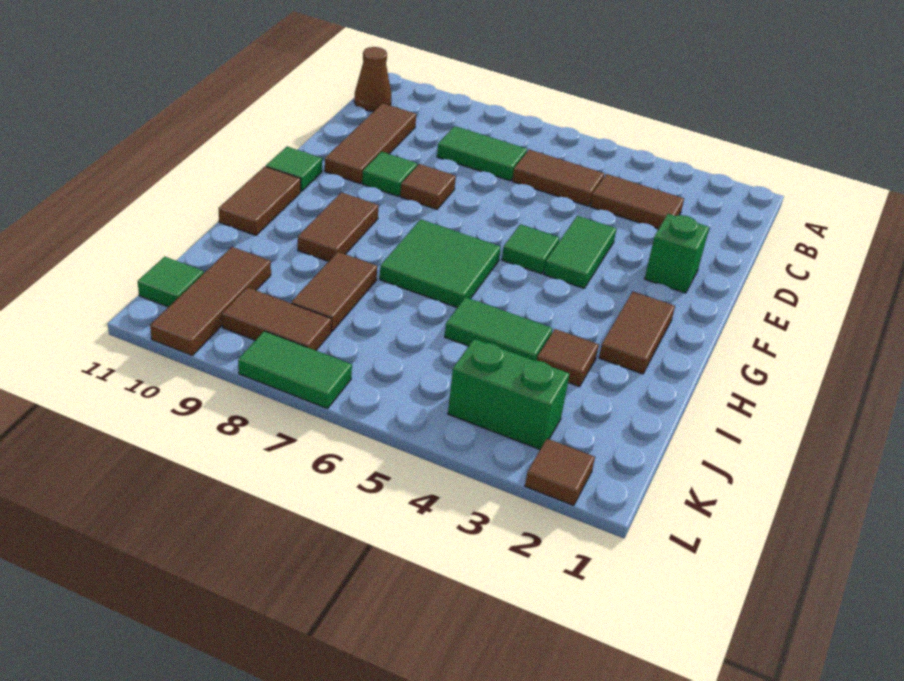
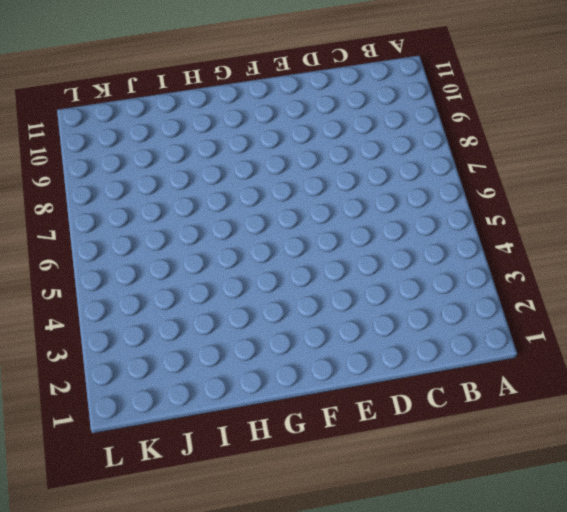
none -> brown cone B11 level 1
none -> brown tile C3:C4 level 1
none -> brown tile C5:C6 level 1

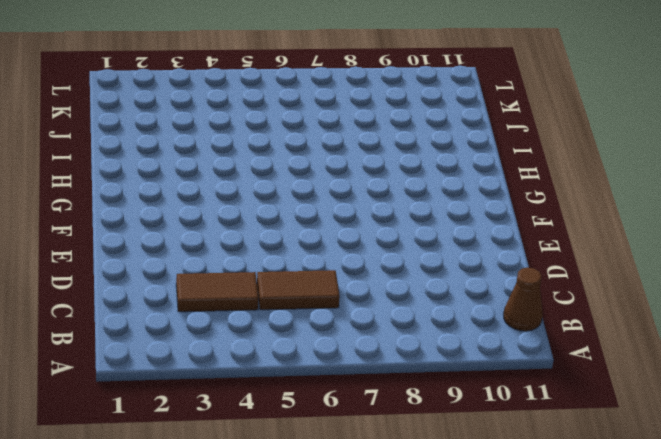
none -> green tile C7:C8 level 1
none -> brown tile C10:E10 level 1
none -> green brick E2 level 1

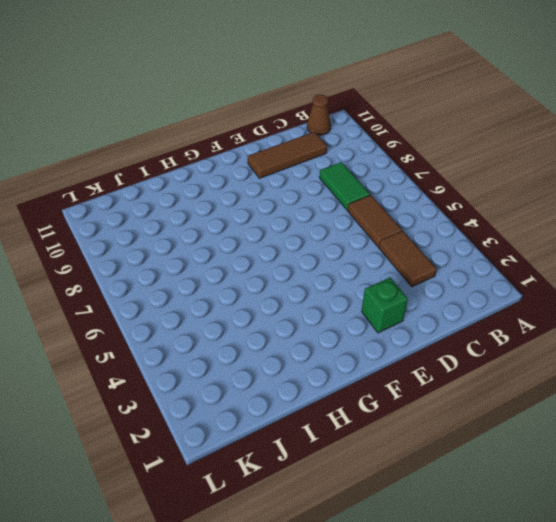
none -> green tile E4:F4 level 1
none -> brown tile E8 level 1
none -> green tile E9 level 1

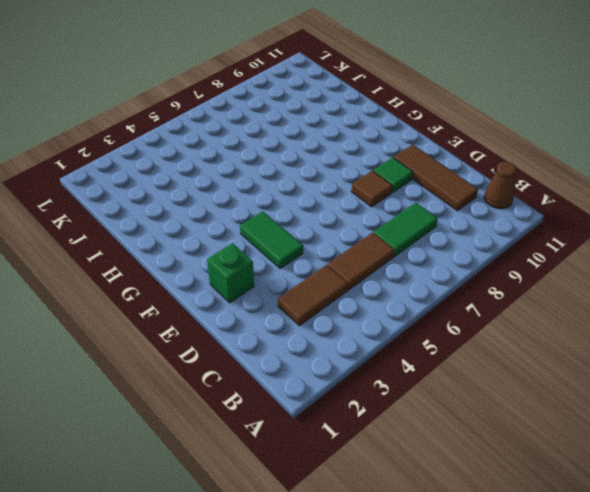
none -> green tile F5 level 1
none -> green tile F11 level 1
none -> brown tile G2:H2 level 1

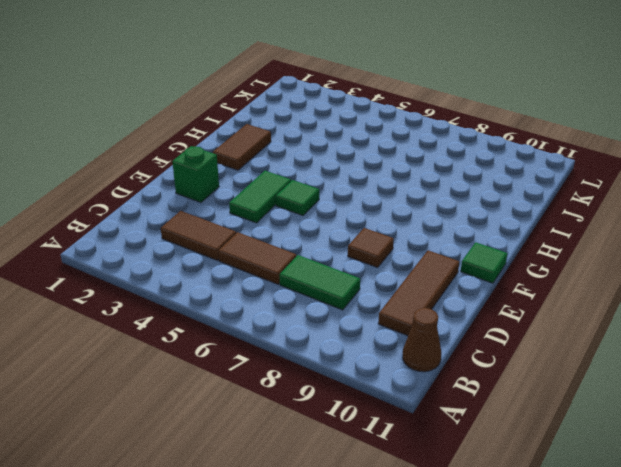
none -> green tile E9 level 1
none -> green tile G6:H7 level 1
none -> brown tile G9:H9 level 1

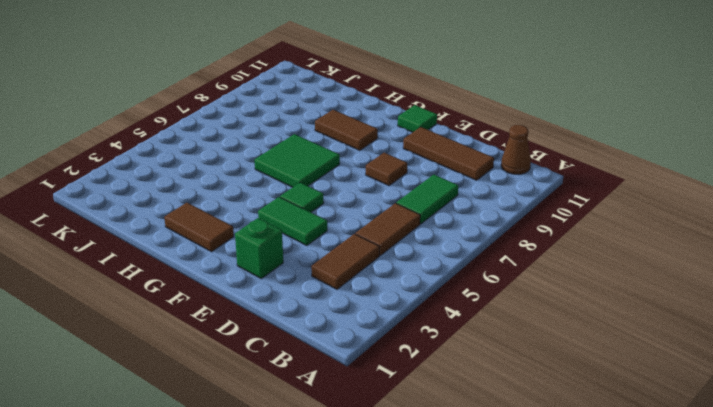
none -> green tile E9 level 1
none -> brown tile G11:H11 level 1
none -> brown tile I3 level 1

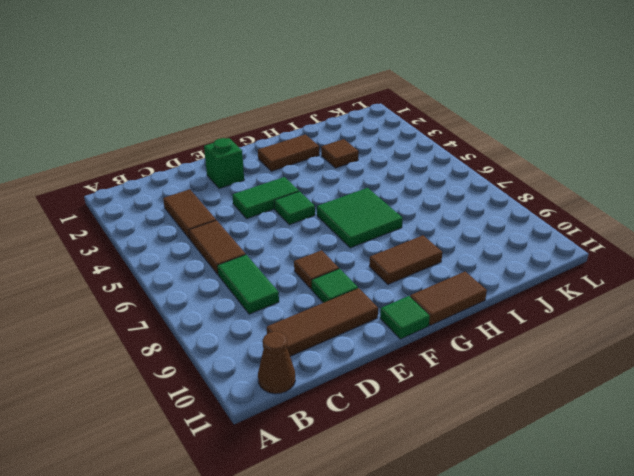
none -> green tile I4:I5 level 1
none -> brown tile I8:J8 level 1
none -> brown tile J10:L10 level 1

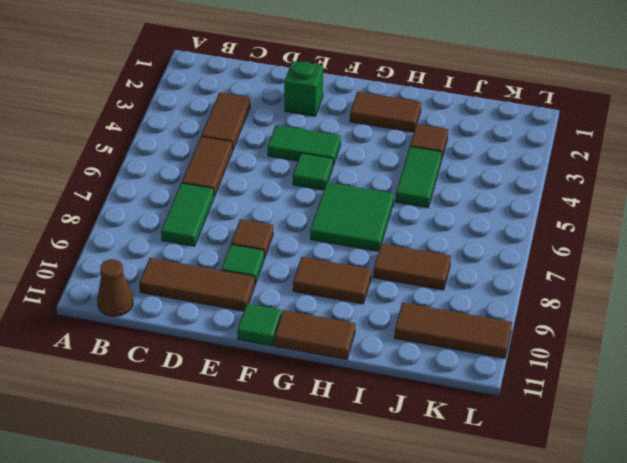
none -> green brick K3:K4 level 1
none -> brown tile K8:K9 level 1
none -> green tile K11 level 1

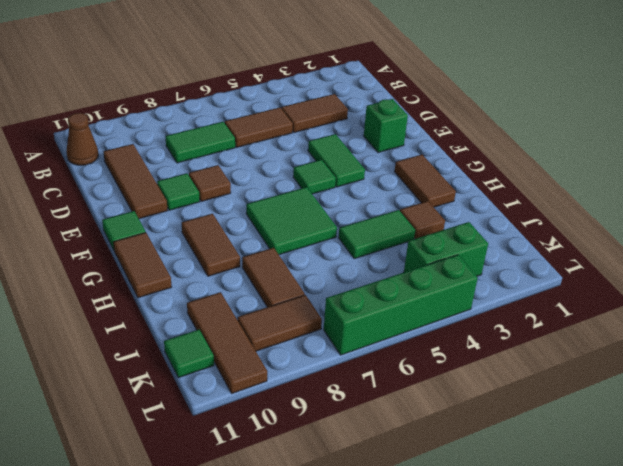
green brick L4:L7 level 1 -> green tile L7:L8 level 1
none -> brown tile L2 level 1

